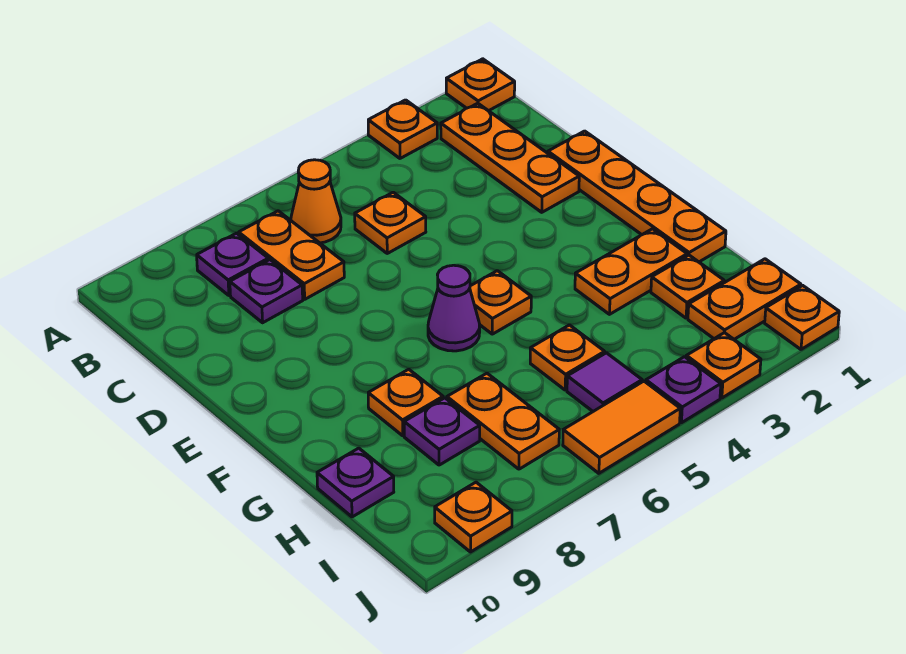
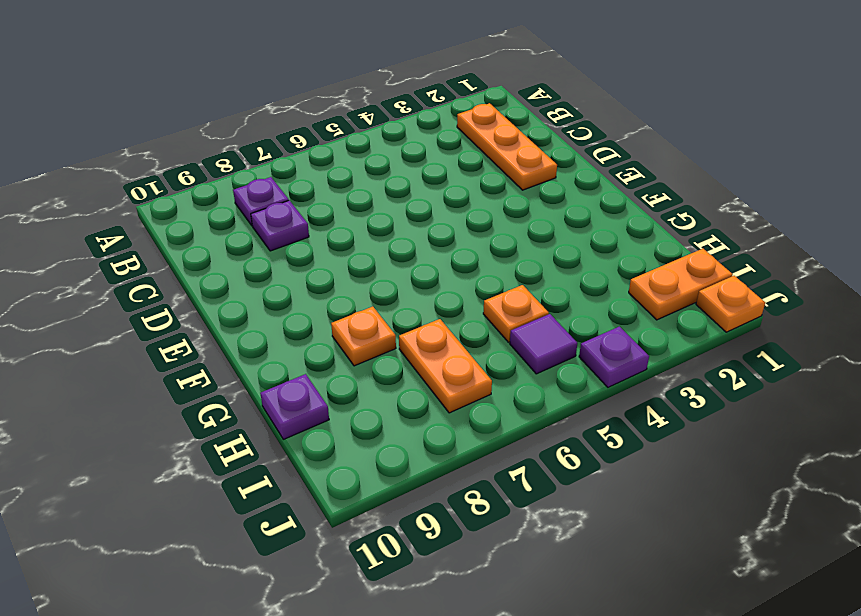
none -> orange plate A1 level 1
none -> orange plate A3 level 1
none -> orange cone B6 level 1

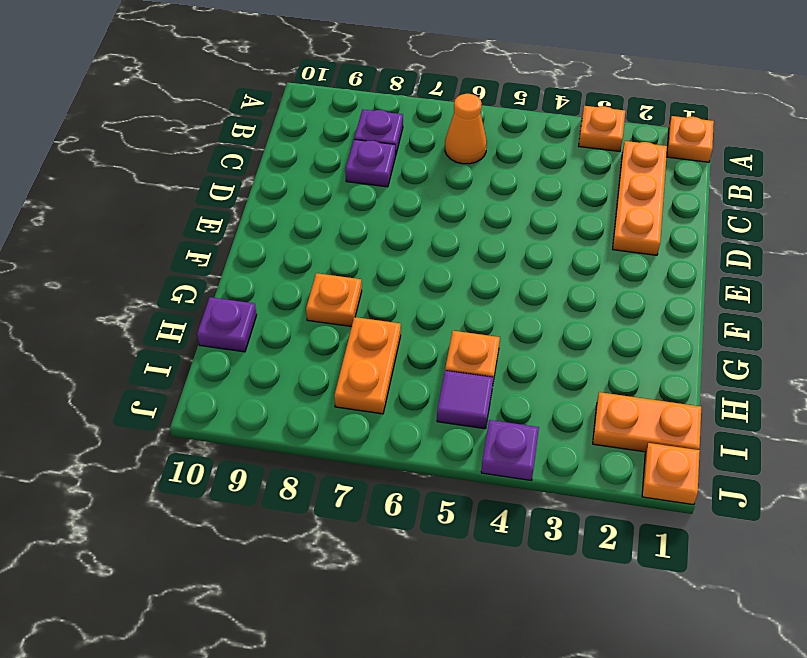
none -> orange plate B7:C7 level 1
none -> orange plate C5 level 1
none -> orange plate D1:G1 level 1

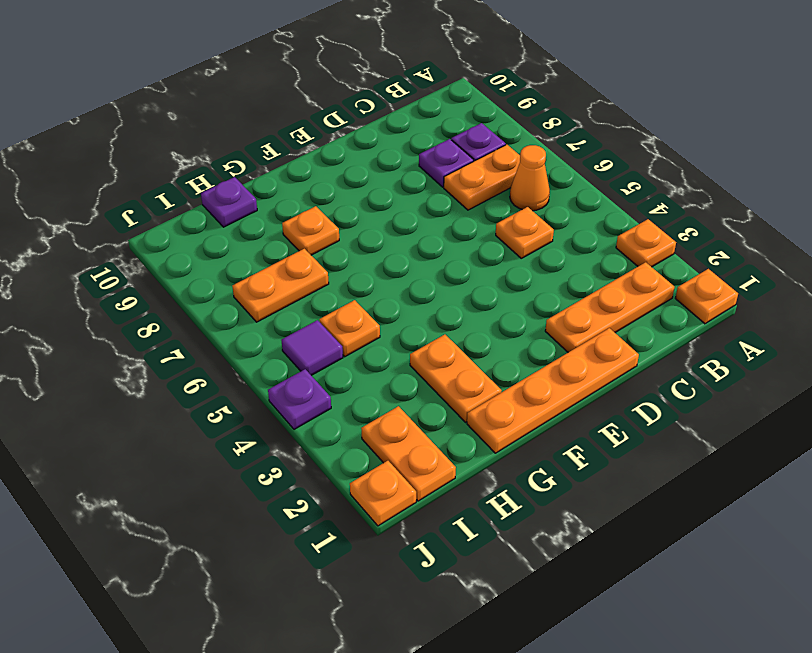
none -> orange plate F5 level 1
none -> purple cone F6 level 1
none -> orange plate H2 level 1

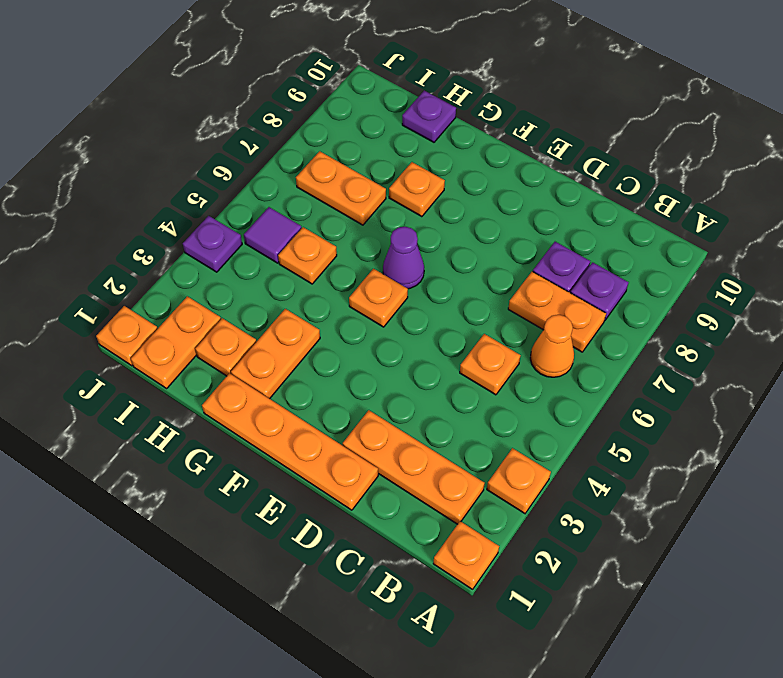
none -> purple plate H8 level 1
none -> orange plate J3 level 1
none -> orange tile J5:J6 level 1

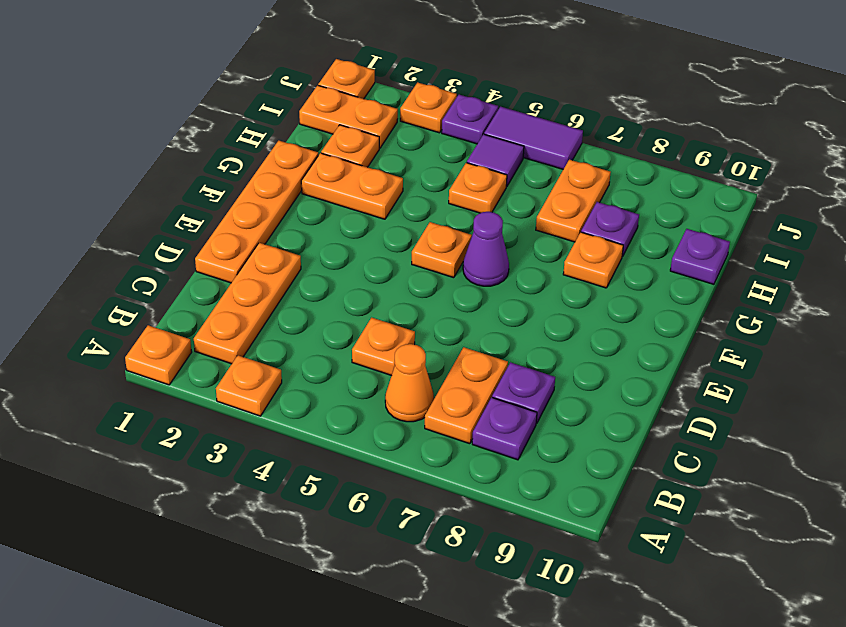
purple tile J5:J6 level 1 -> orange tile J5:J6 level 1
none -> orange plate J9 level 1

